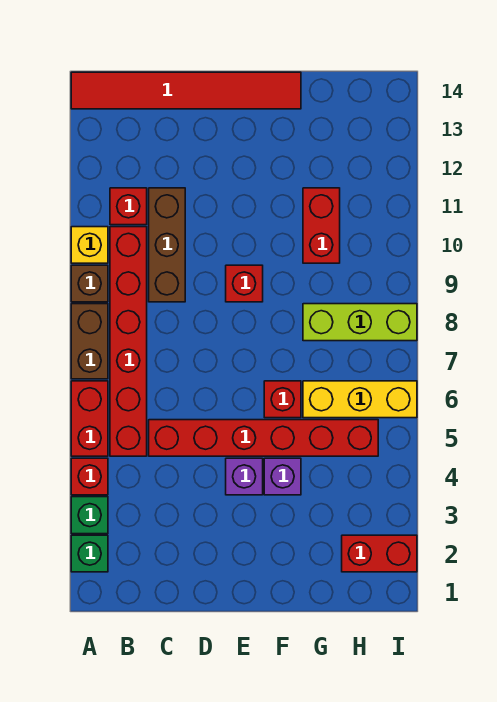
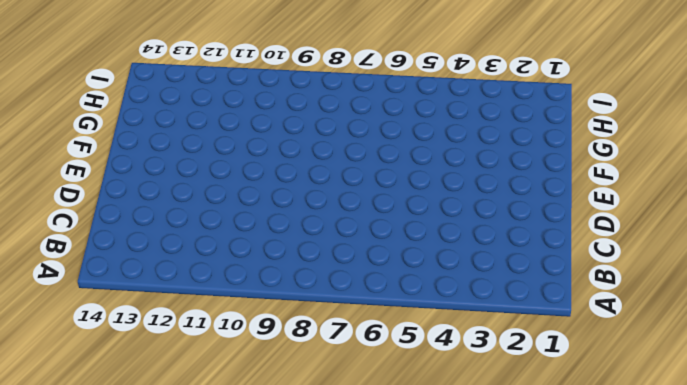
none -> green brick A2 level 1
none -> green brick A3 level 1
none -> red brick A4 level 1

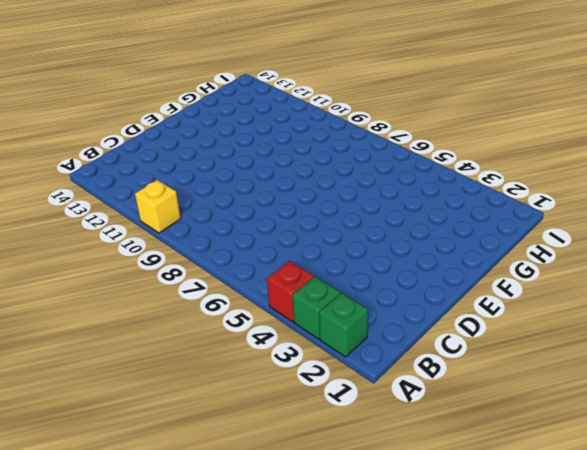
none -> red brick A5:A6 level 1
none -> brown brick A7:A8 level 1
none -> brown brick A9 level 1

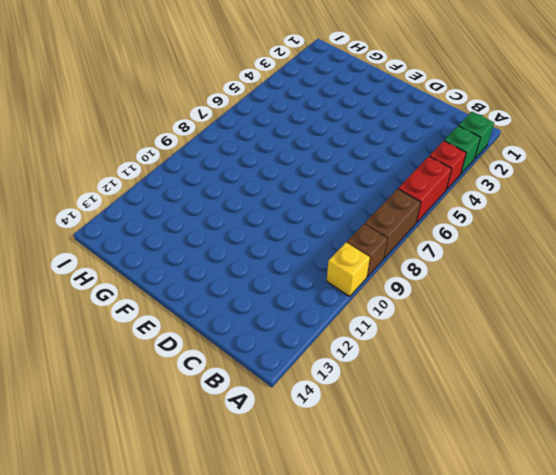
none -> red tile A14:F14 level 1
none -> red brick B5:B10 level 1
none -> red brick B11 level 1

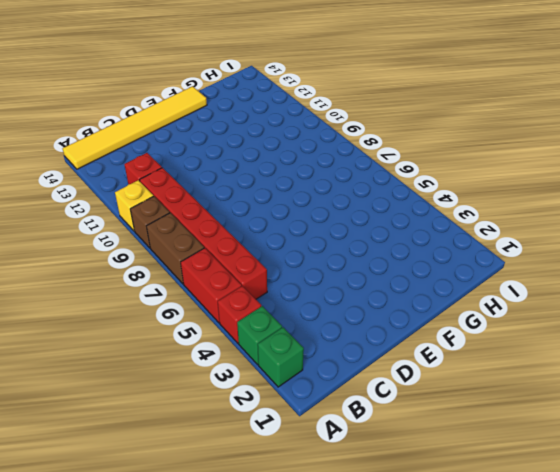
yellow tile A14:F14 level 1 -> red tile A14:F14 level 1
none -> red brick C5:H5 level 1
none -> brown brick C9:C11 level 1
none -> purple brick E4 level 1

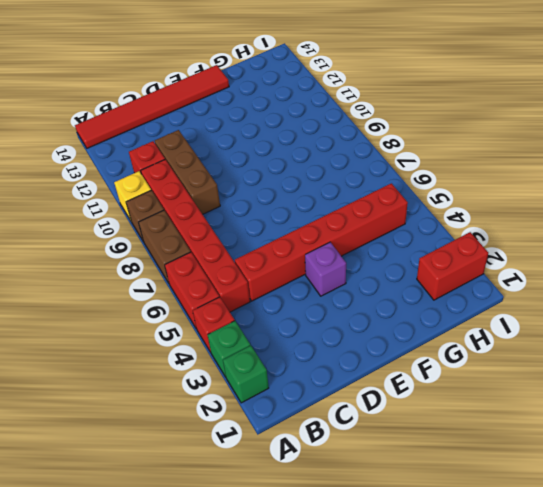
none -> red brick E9 level 1
none -> purple brick F4 level 1
none -> red brick F6 level 1

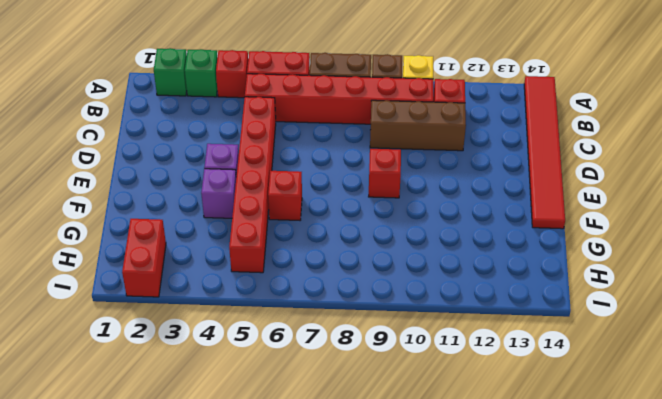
none -> yellow brick G6:I6 level 1
none -> lime brick G8:I8 level 1
none -> red brick G10:G11 level 1

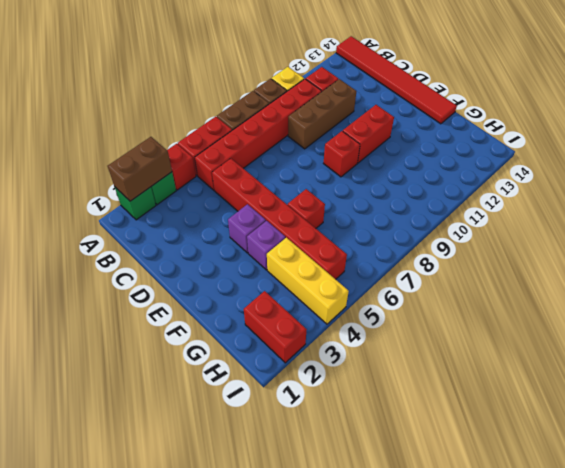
brown brick A2:A3 level 2 -> none
red brick E10:E11 level 1 -> red brick G10:G11 level 1
yellow brick G4:I4 level 1 -> yellow brick G6:I6 level 1
none -> lime brick G8:I8 level 1

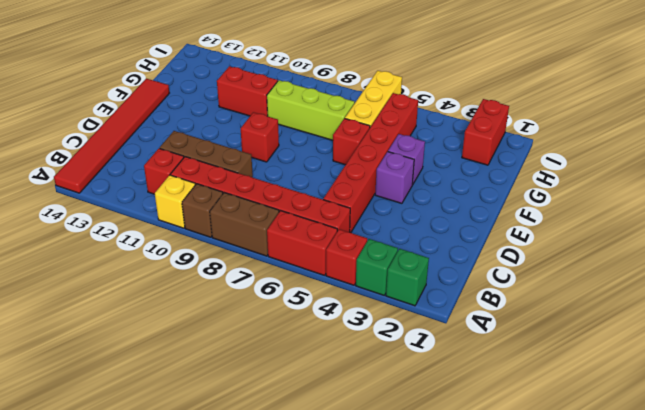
lime brick G7:G9 level 1 -> lime brick G8:I8 level 1

